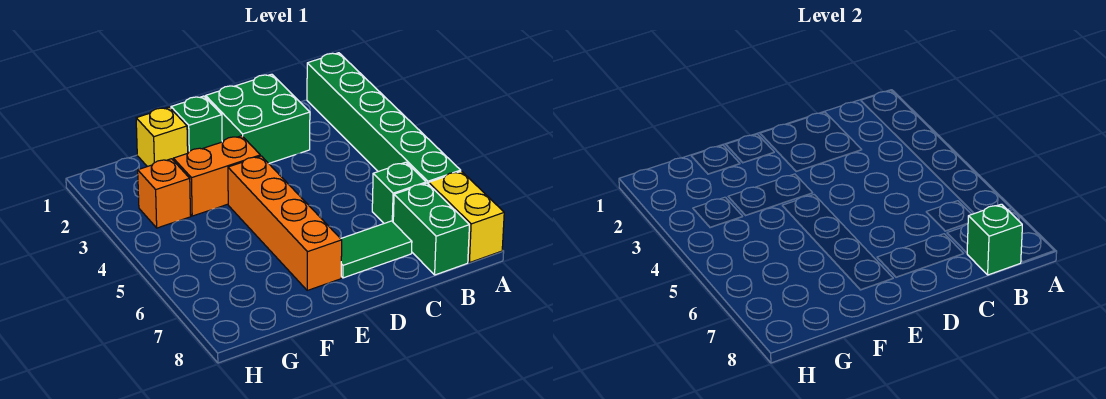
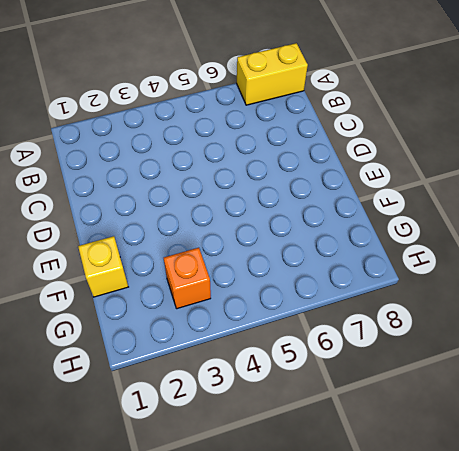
none -> green brick A1:A6 level 1
none -> green brick B6 level 1
none -> green brick B7:B8 level 1

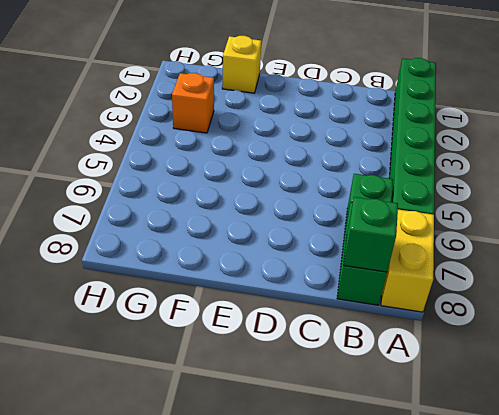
none -> green brick C1:D2 level 1
none -> green tile C7:D7 level 1
none -> green brick E1 level 1

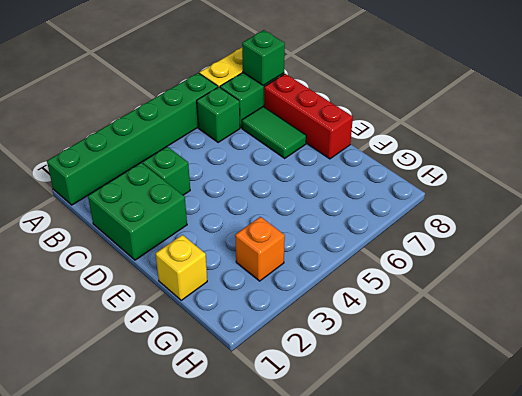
green brick C3 level 1 -> green brick E1 level 1
red brick C8:E8 level 1 -> none
none -> orange brick E3:F3 level 1
none -> orange brick E4:E7 level 1

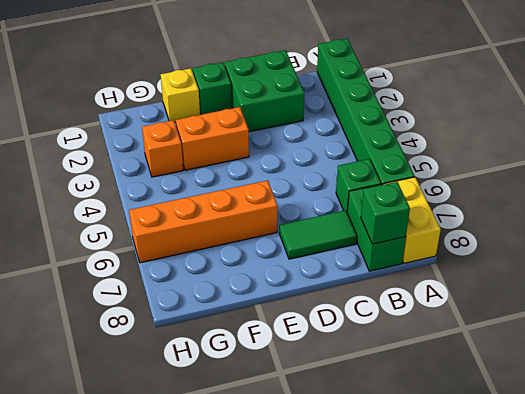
orange brick E6:H6 level 1 -> orange brick E4:E7 level 1

